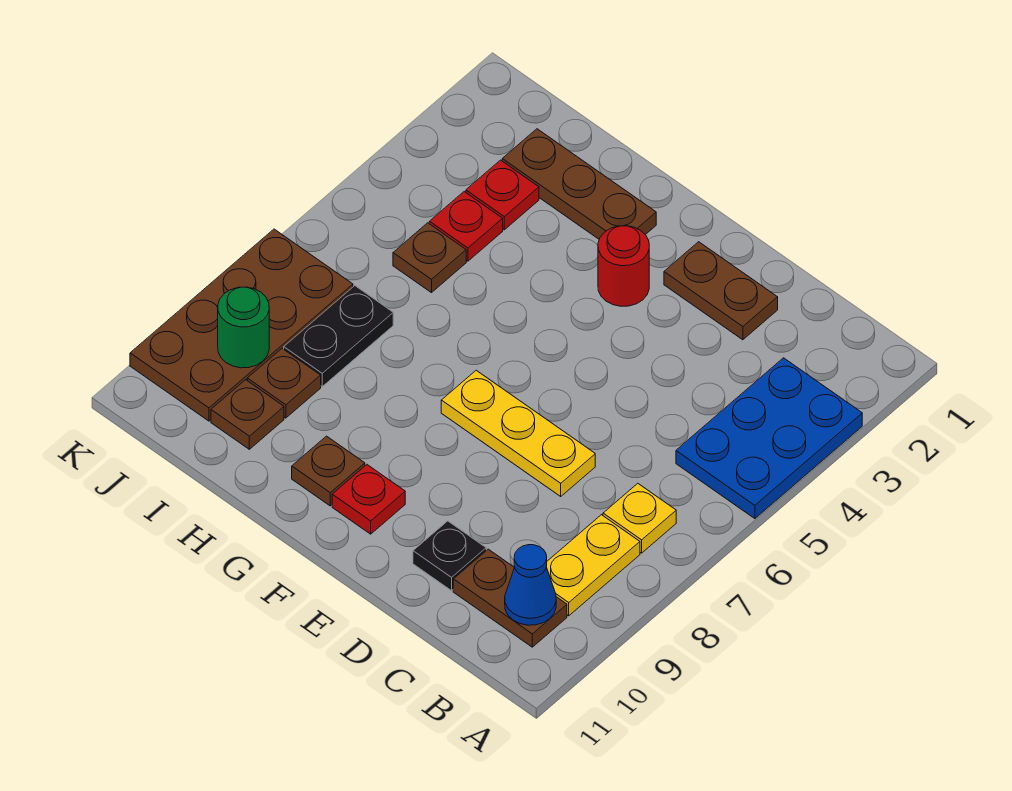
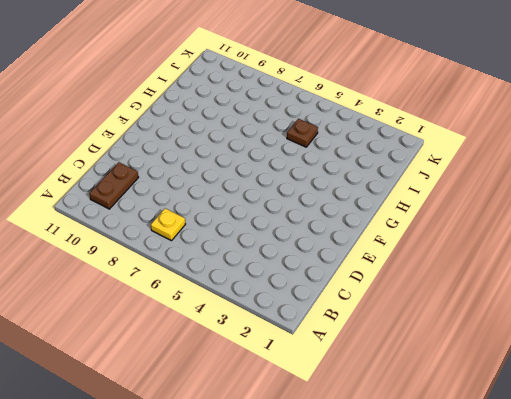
none -> blue plate A3:B5 level 1
none -> yellow plate B8:B9 level 1
none -> brown plate D2:E2 level 1

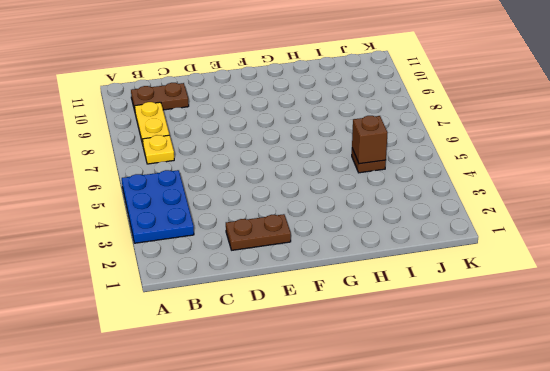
brown brick I5 level 2 -> none
none -> yellow plate D7:F7 level 1
none -> black plate D10 level 1
none -> red round brick F3 level 1

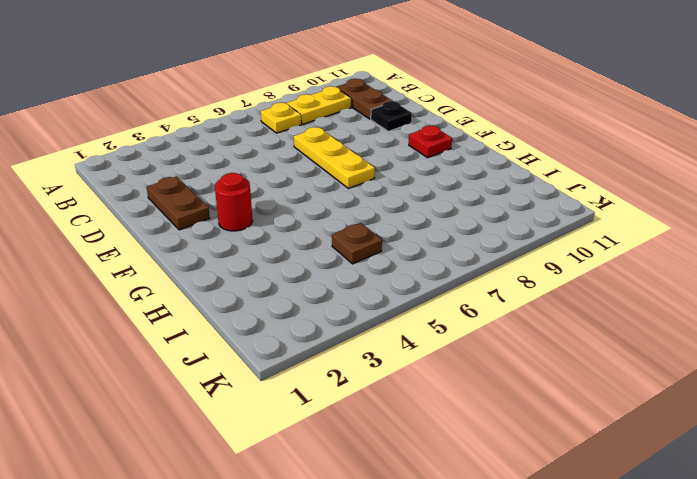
none -> blue plate A3:B5 level 1
none -> brown plate G2:I2 level 1
none -> brown plate G10 level 1

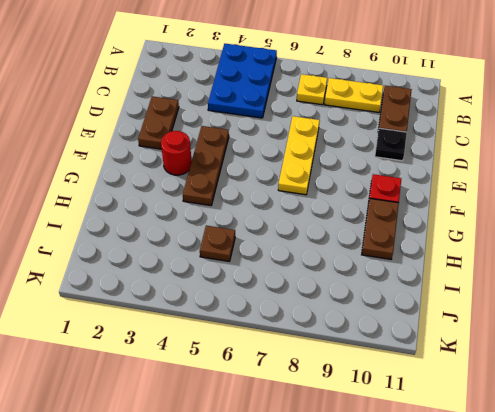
blue plate A4:C5 level 1 -> blue plate A3:B5 level 1
brown plate E4:G4 level 1 -> brown plate G2:I2 level 1
brown plate G10:H10 level 1 -> brown plate G10 level 1
none -> red plate I3 level 1
none -> red plate I4 level 1
none -> black plate I7:I8 level 1

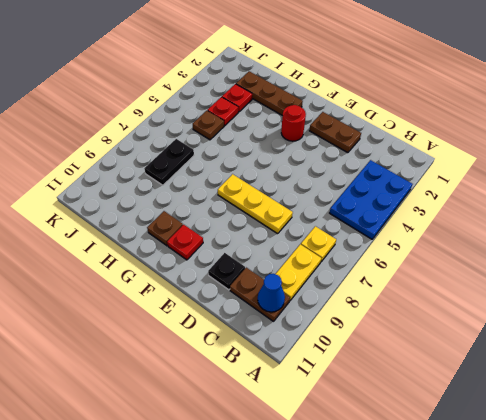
none -> brown plate I9 level 1
none -> brown plate I10 level 1
none -> brown plate J7:K10 level 1

